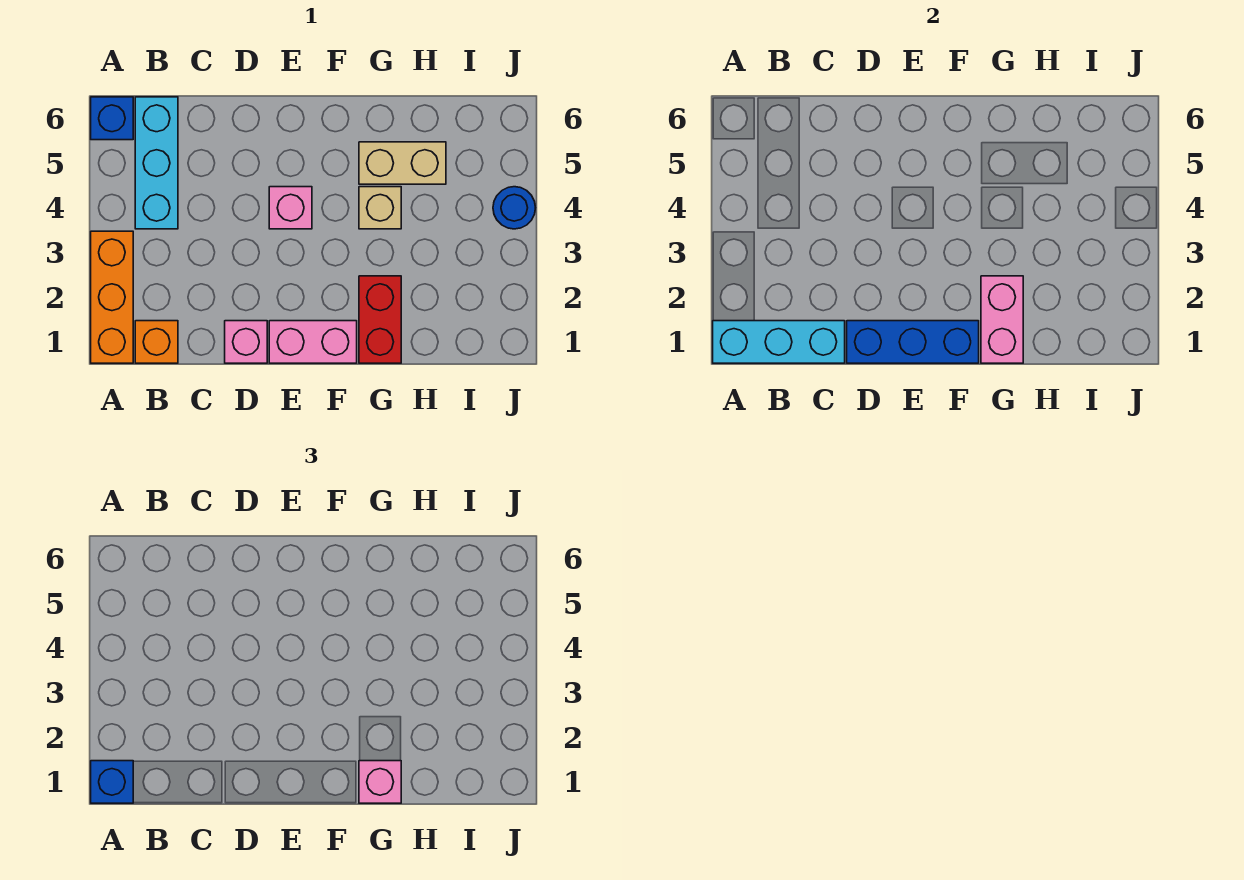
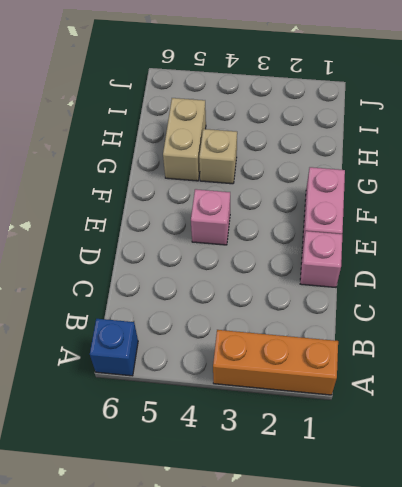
none -> orange brick B1 level 1
none -> cyan brick B4:B6 level 1
none -> red brick G1:G2 level 1

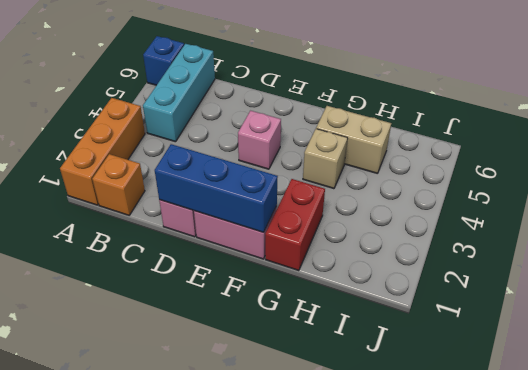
none -> blue round brick J4 level 1
none -> cyan brick A1:C1 level 2
none -> pink brick G1:G2 level 2

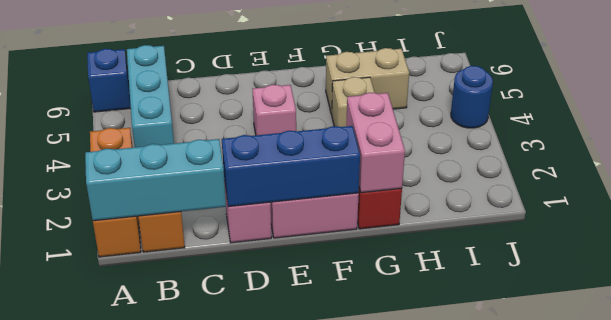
none -> blue brick A1 level 3
none -> pink brick G1 level 3

